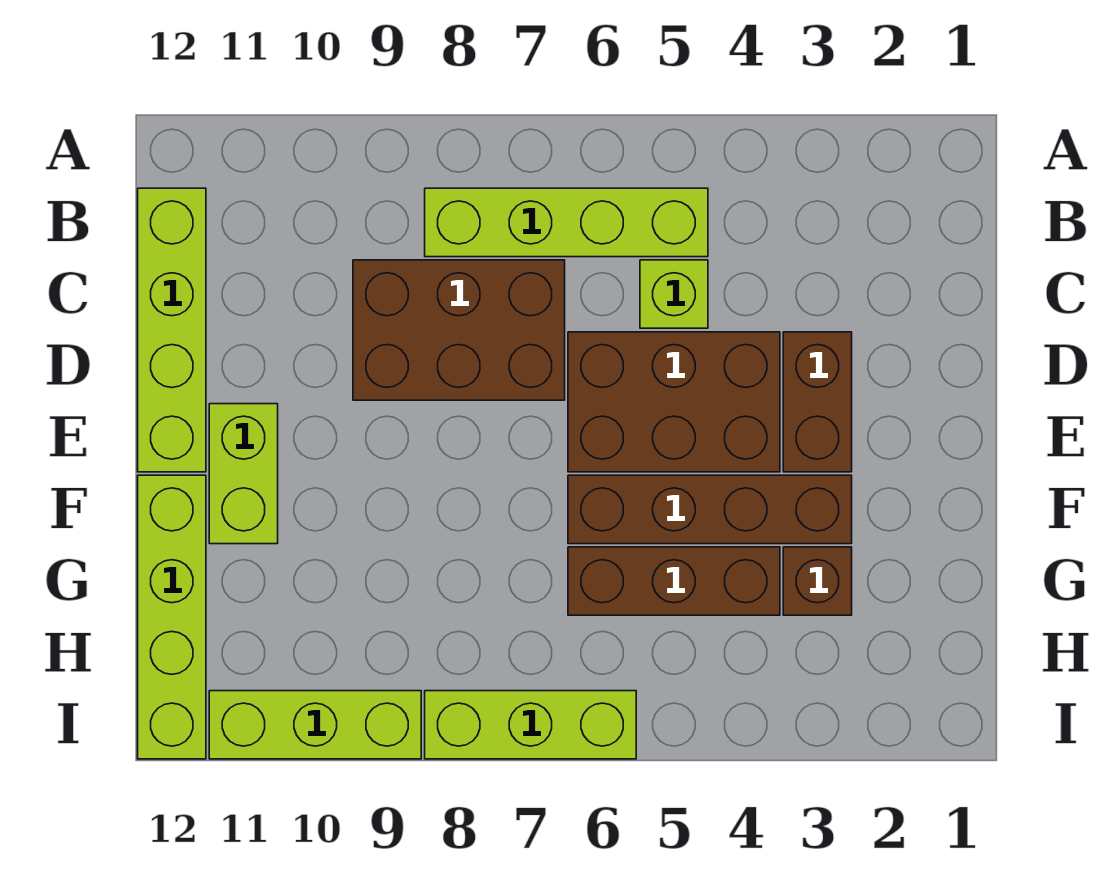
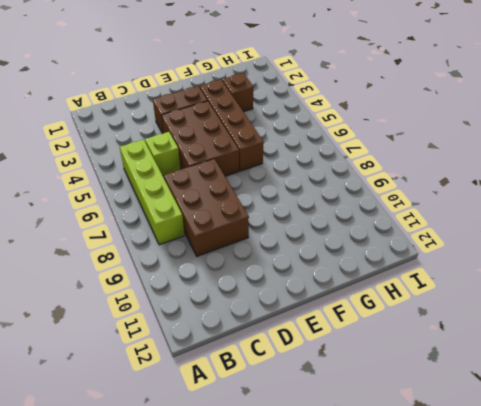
none -> lime brick B12:E12 level 1
none -> lime brick E11:F11 level 1
none -> lime brick F12:I12 level 1

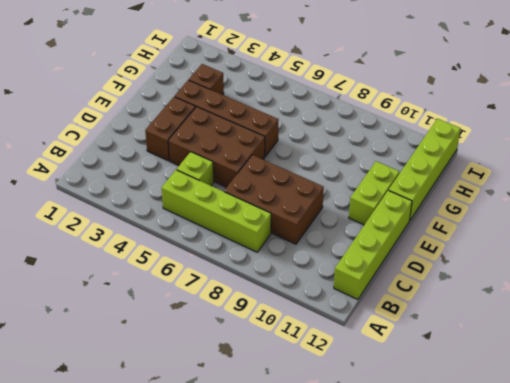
none -> brown brick G4:G6 level 1
none -> lime brick I6:I8 level 1
none -> lime brick I9:I11 level 1

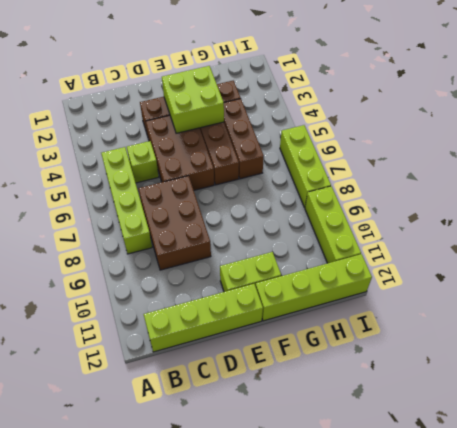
lime brick E3:F4 level 2 -> none

